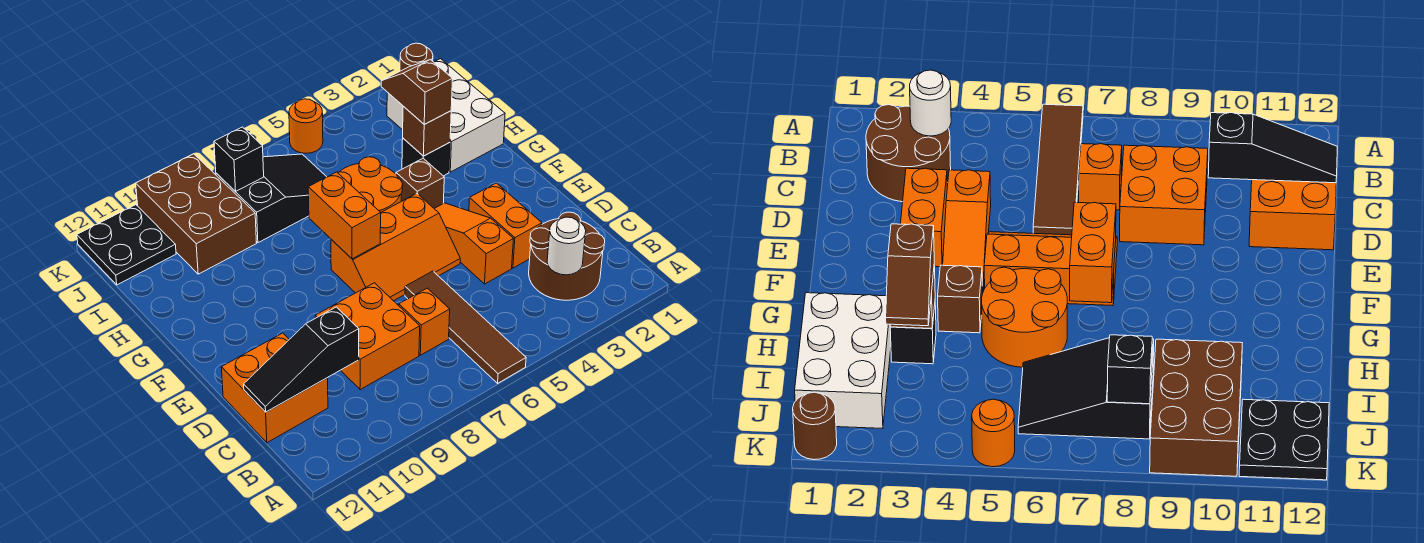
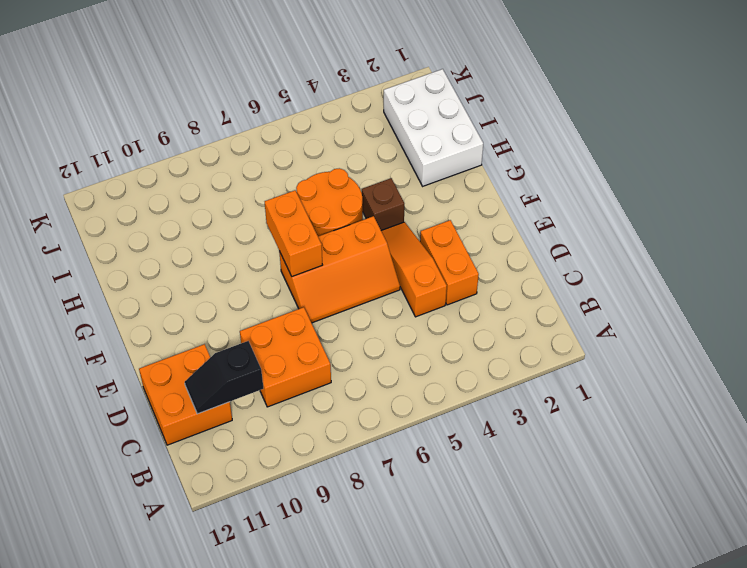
black slope C10:C11 level 2 top 10 -> black slope C10:C12 level 2 top 10
none -> brown tile A6:D6 level 1
none -> brown round brick B2:C3 level 1
none -> orange brick C7 level 1

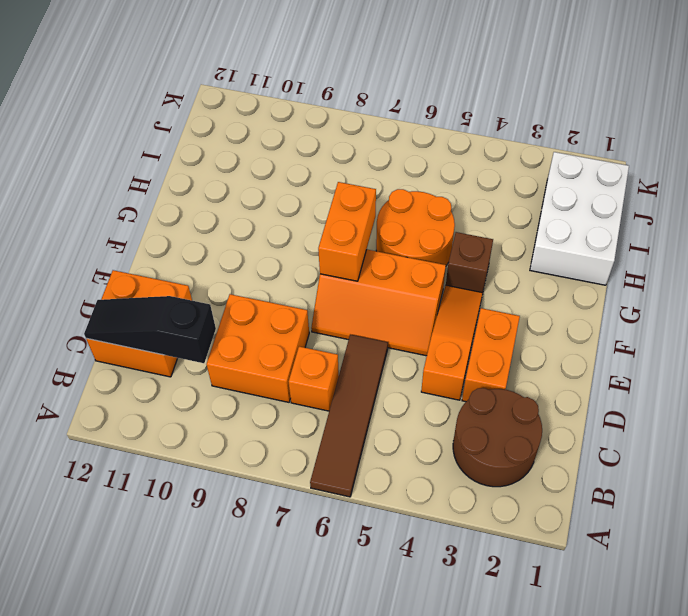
none -> black brick H3 level 1
none -> black slope I6:J8 level 1 top 8
none -> brown brick I9:K10 level 1

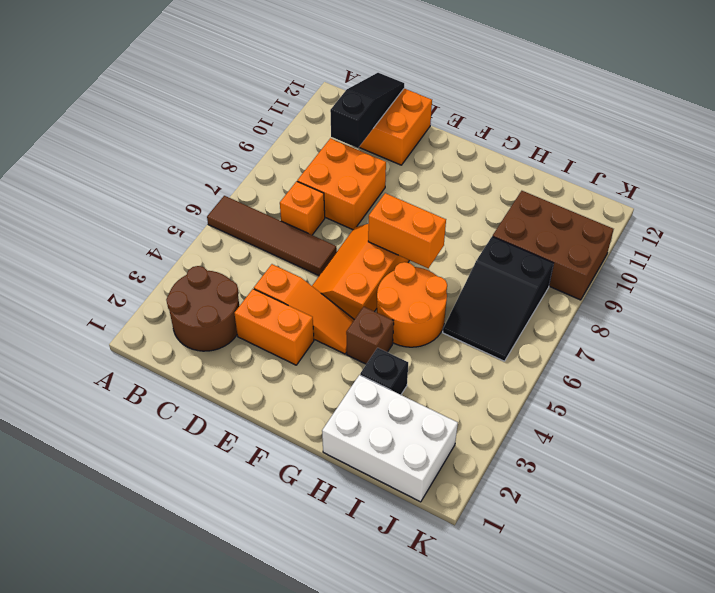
none -> black plate J11:K12 level 1
none -> brown round brick K1 level 1
none -> orange round brick K5 level 1

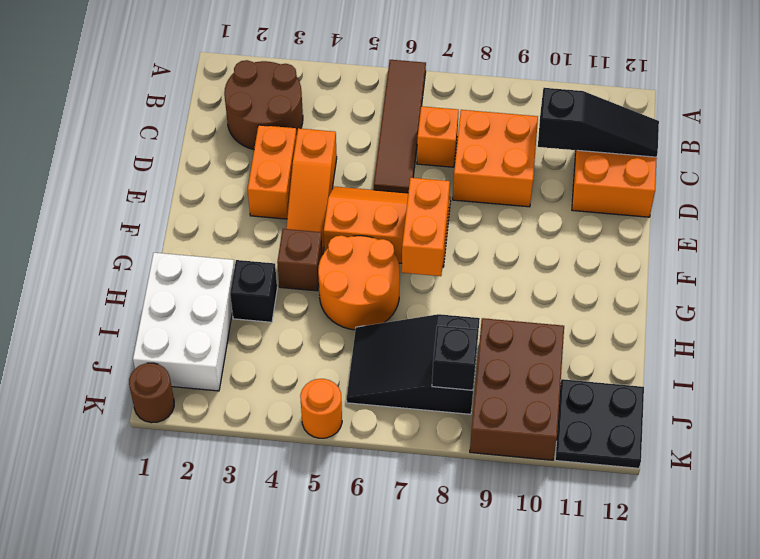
none -> white round brick B3 level 2
none -> brown brick H3 level 2
none -> brown slope H3:I3 level 3 top H

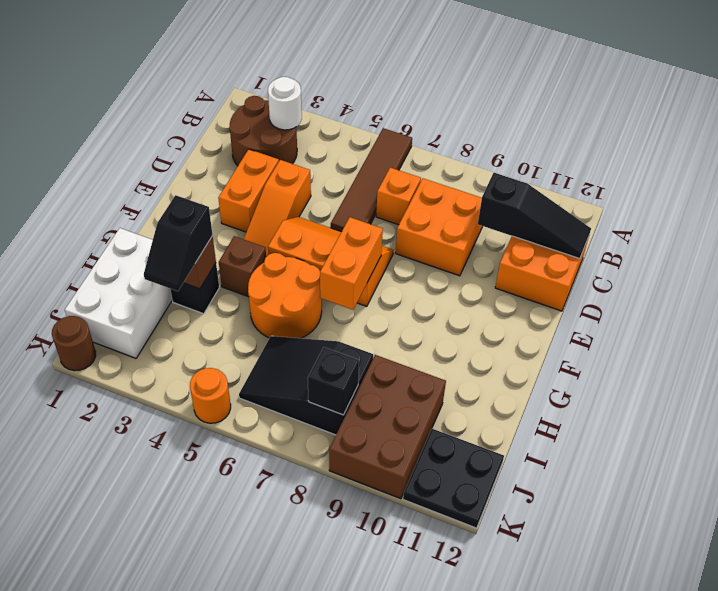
black slope H3:I3 level 3 top H -> brown slope H3:I3 level 3 top H

